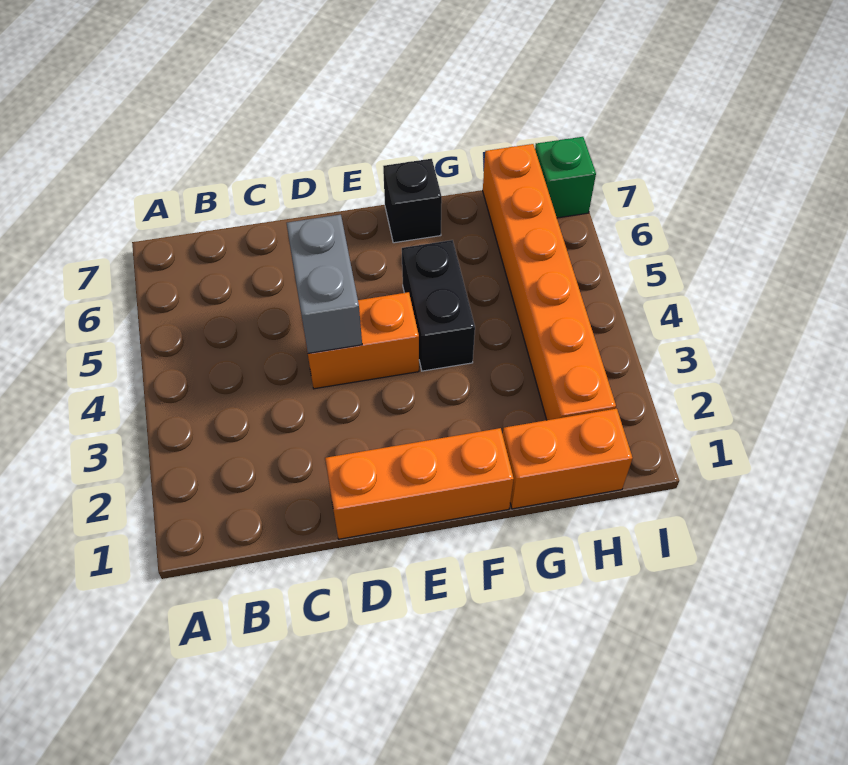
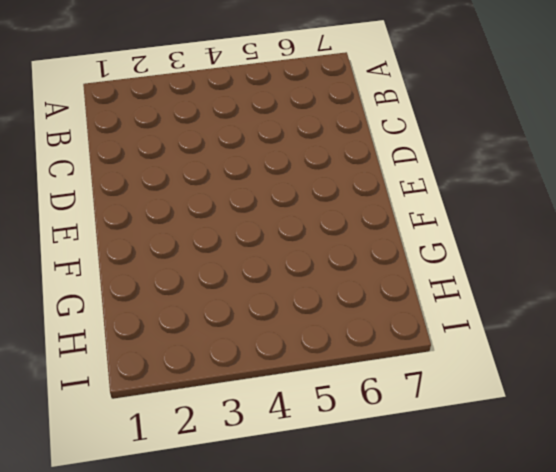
none -> orange brick D1:F1 level 1
none -> orange brick D4:E4 level 1

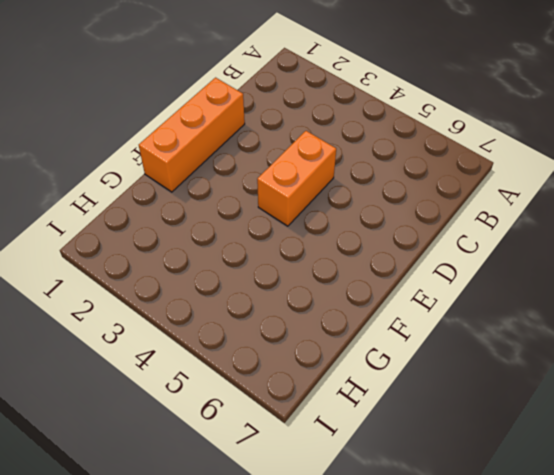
none -> black brick F4:F5 level 1
none -> black brick F7 level 1

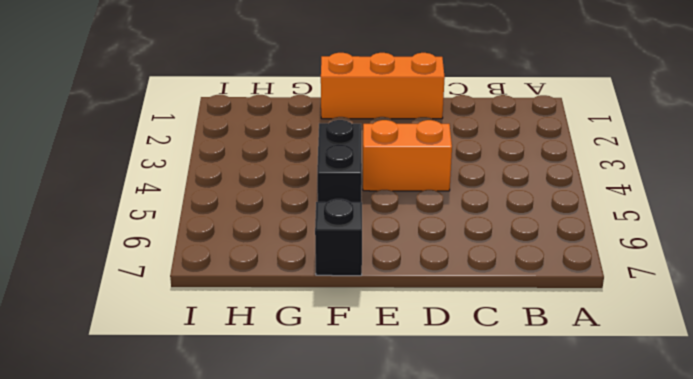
none -> orange brick G1:H1 level 1
none -> orange brick H2:H7 level 1

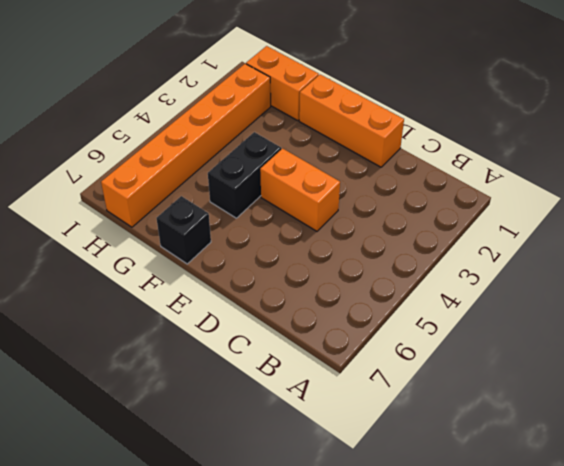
none -> green brick I7 level 1
none -> grey brick D4:D5 level 2

